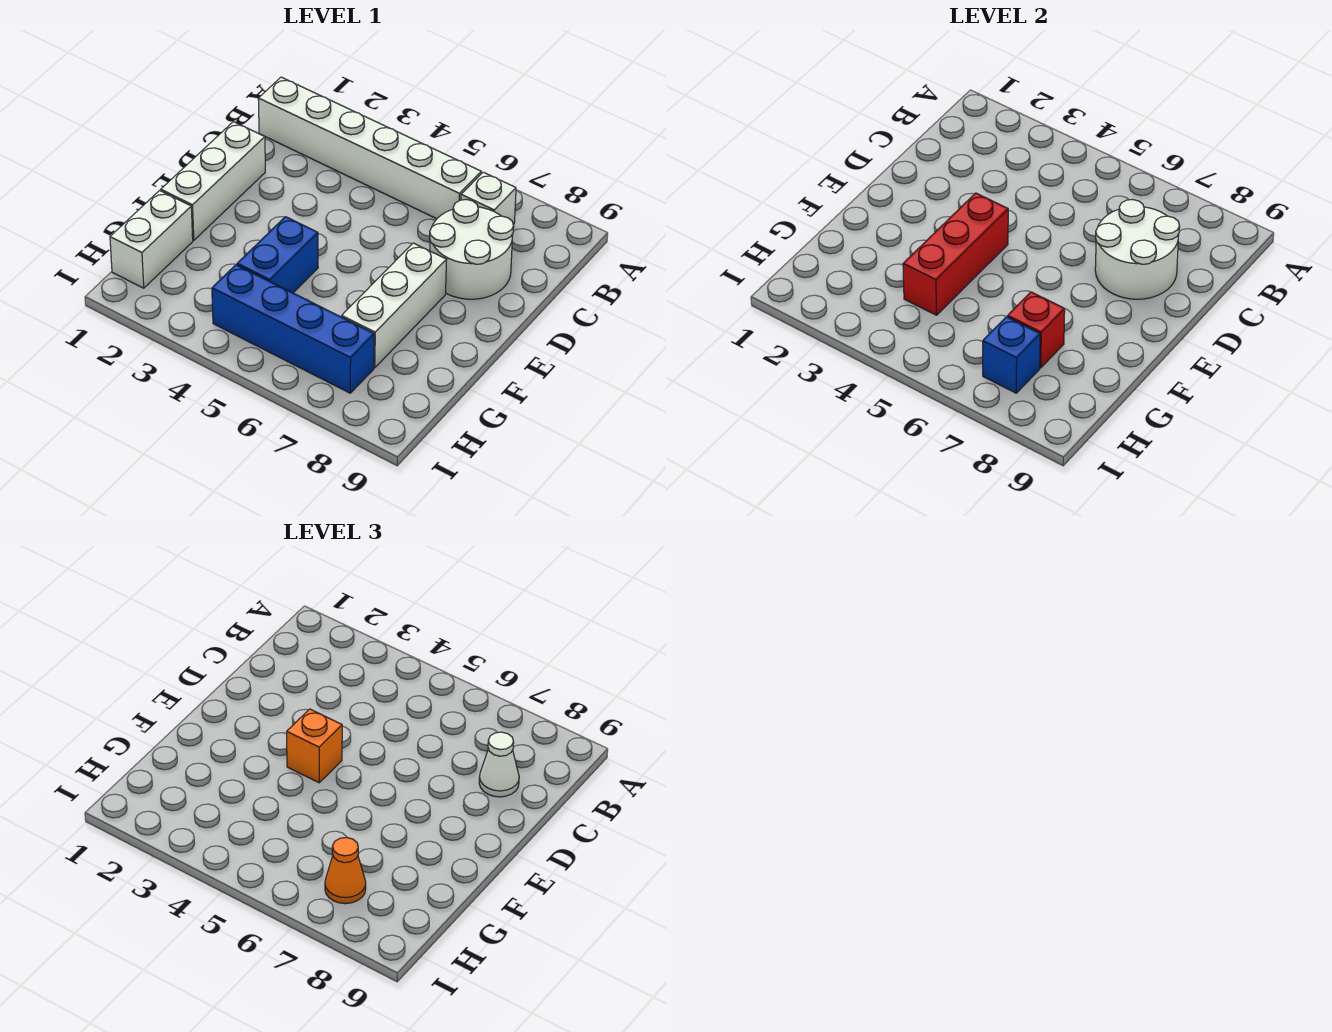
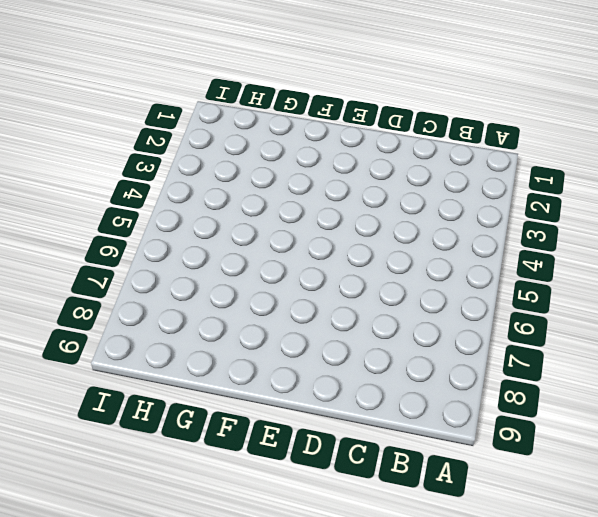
none -> white brick B1:B6 level 1
none -> white brick B7 level 1
none -> white round brick C7:D8 level 1

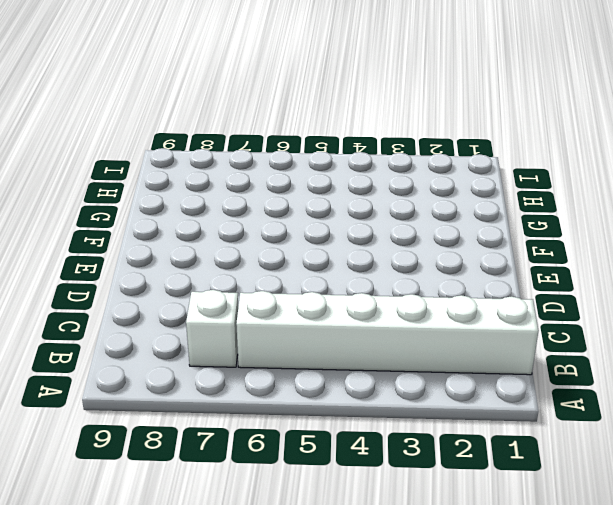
none -> white round brick C7:D8 level 1
none -> white brick D1:F1 level 1
none -> white brick E7:G7 level 1

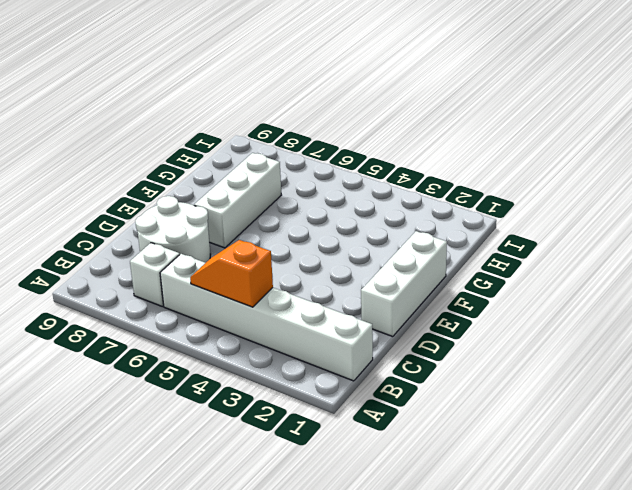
orange slope B4:B5 level 2 top 4 -> none
none -> blue brick F4:G4 level 1
none -> white brick G1:H1 level 1
none -> blue brick H4:H7 level 1

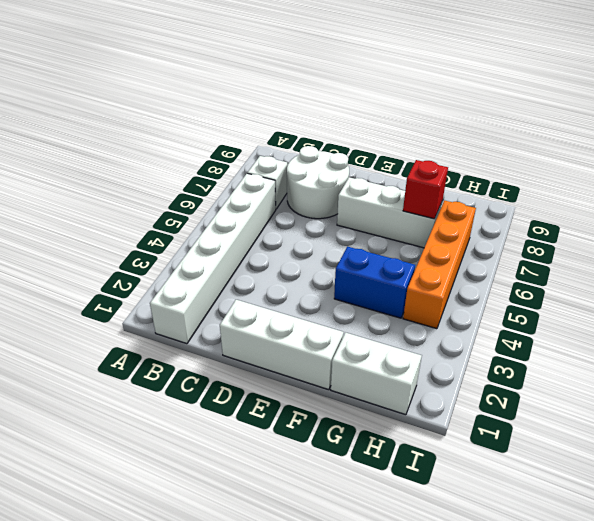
orange brick H4:H7 level 1 -> blue brick H4:H7 level 1
none -> white round brick C7:D8 level 2
none -> red brick E4:G4 level 2
none -> blue brick H7 level 2

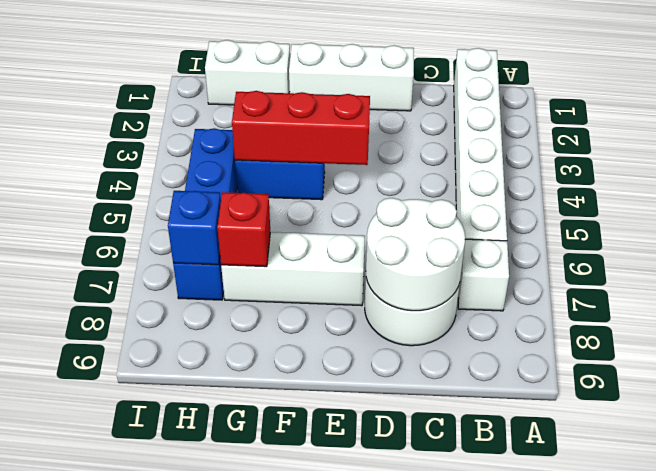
none -> white cone C8 level 3
none -> orange brick E4 level 3
none -> orange cone H7 level 3

